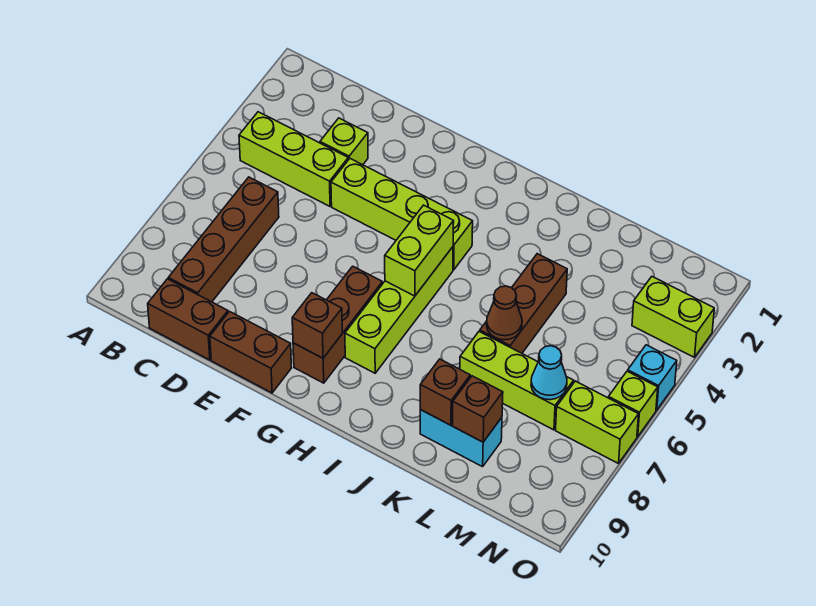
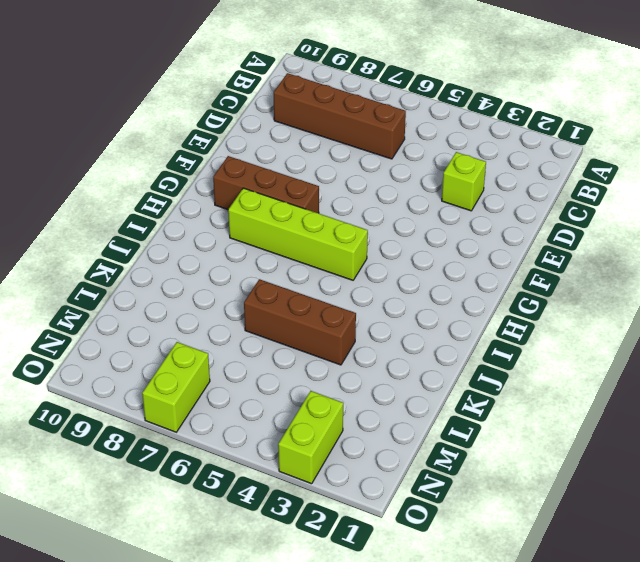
none -> lime brick B4:D4 level 1
none -> brown brick C10:D10 level 1
none -> lime brick E4:H4 level 1

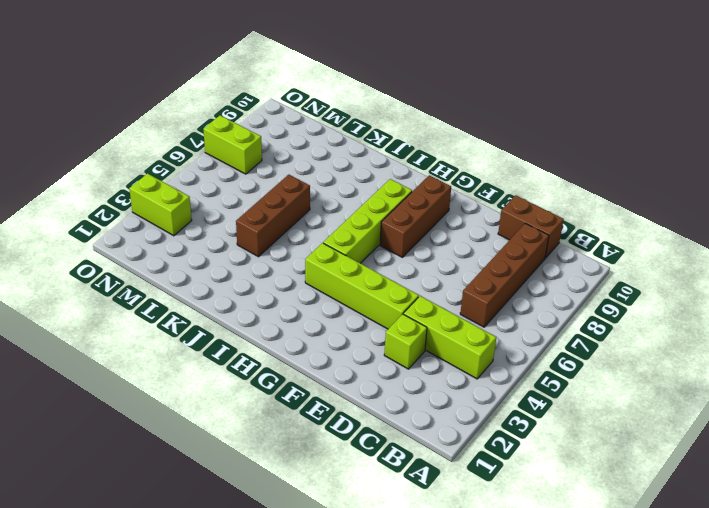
none -> brown brick E10:F10 level 1
none -> lime brick K7:M7 level 1
none -> cyan brick K9:L9 level 1

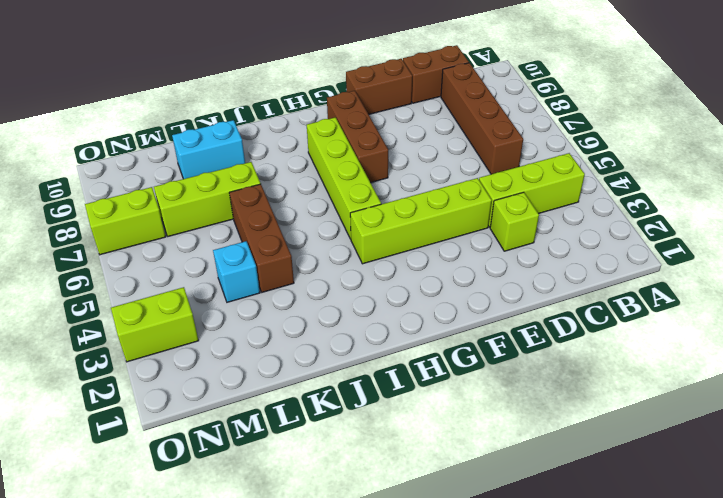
cyan brick L4 level 1 -> cyan brick O5 level 1
none -> lime brick O6 level 1
none -> brown brick G9 level 2
none -> lime brick H5:H6 level 2

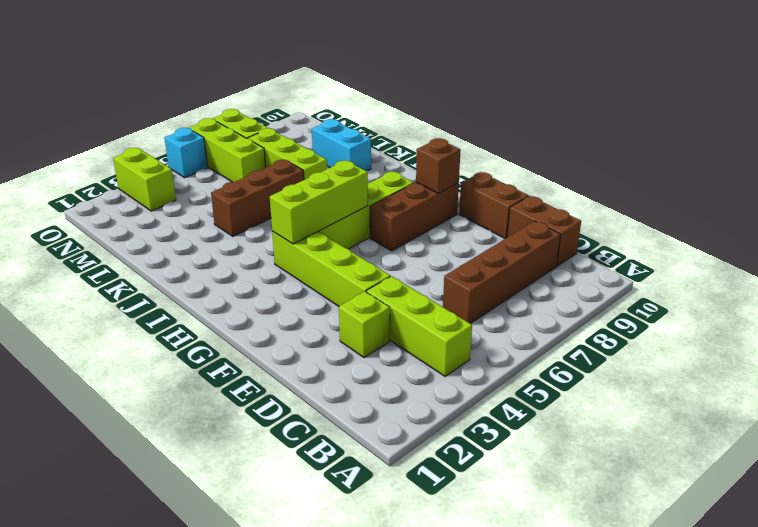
lime brick H4:H6 level 2 -> lime brick H5:H6 level 2
lime brick M6:O6 level 1 -> lime brick O6 level 1
none -> brown cone K6 level 2
none -> brown brick K9 level 2
none -> brown brick L9 level 2

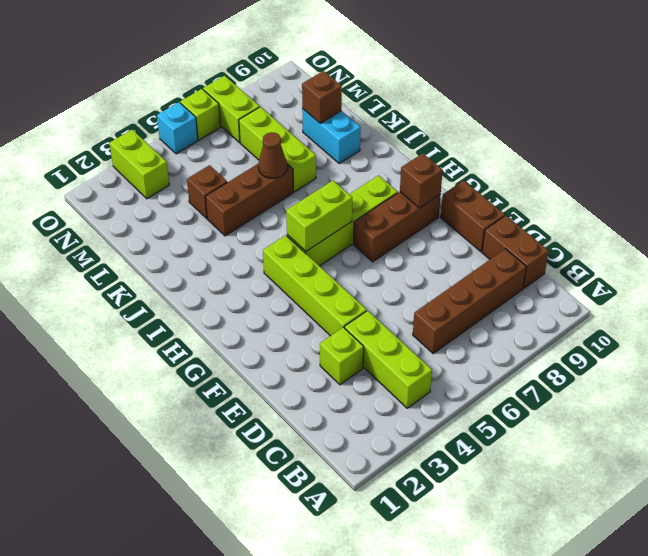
brown brick L4 level 1 -> brown brick K9 level 2
none -> cyan cone M7 level 2

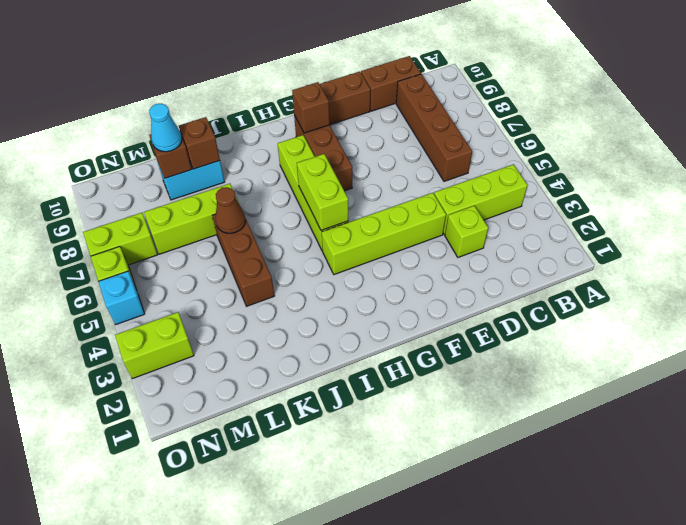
cyan cone L9 level 3 -> cyan cone M7 level 2

